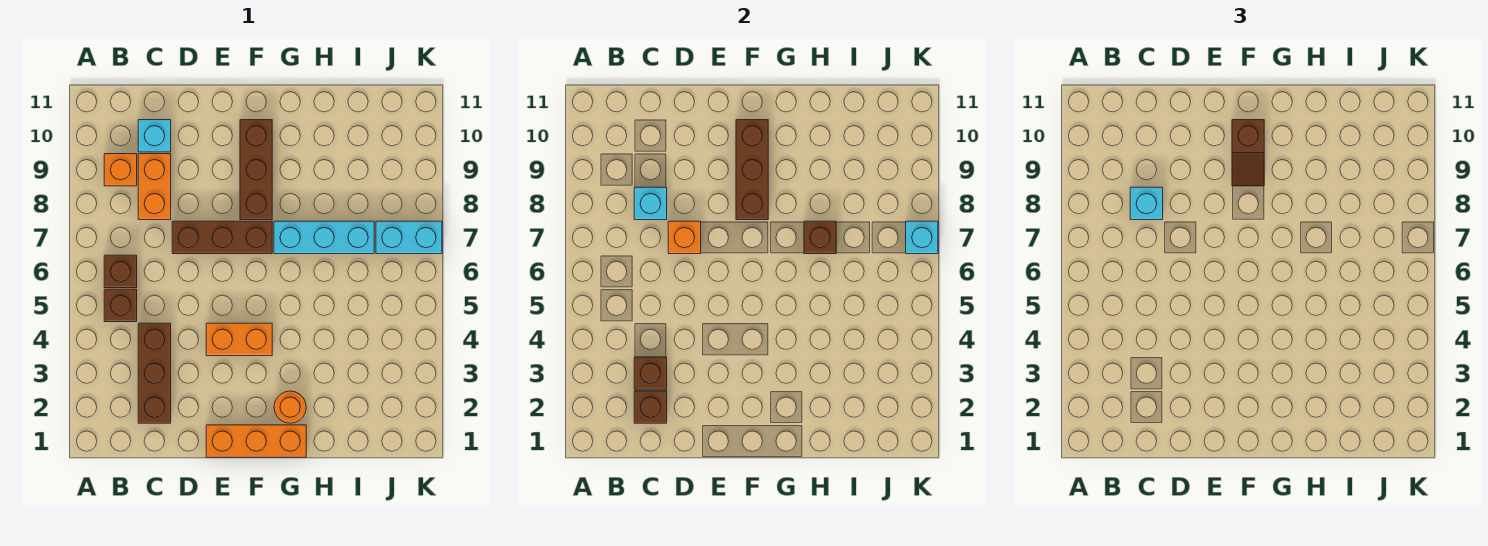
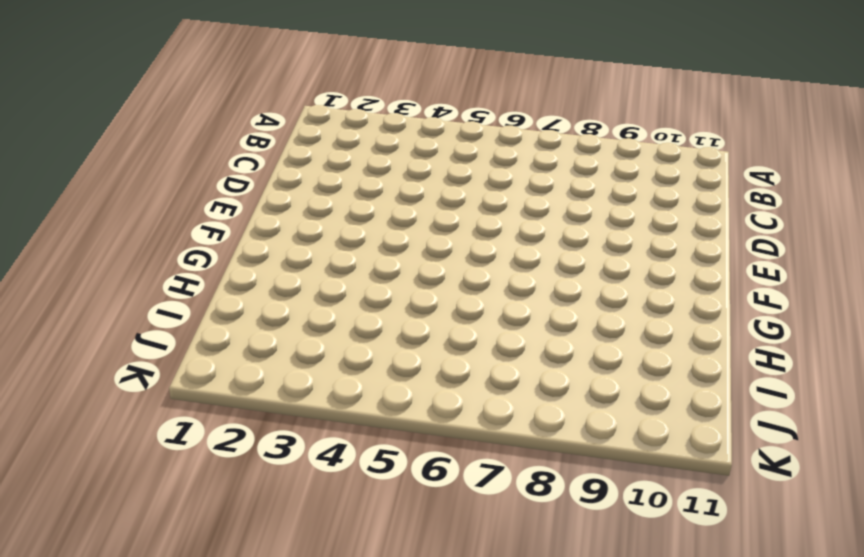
none -> brown brick B5 level 1
none -> brown brick B6 level 1
none -> orange brick B9 level 1

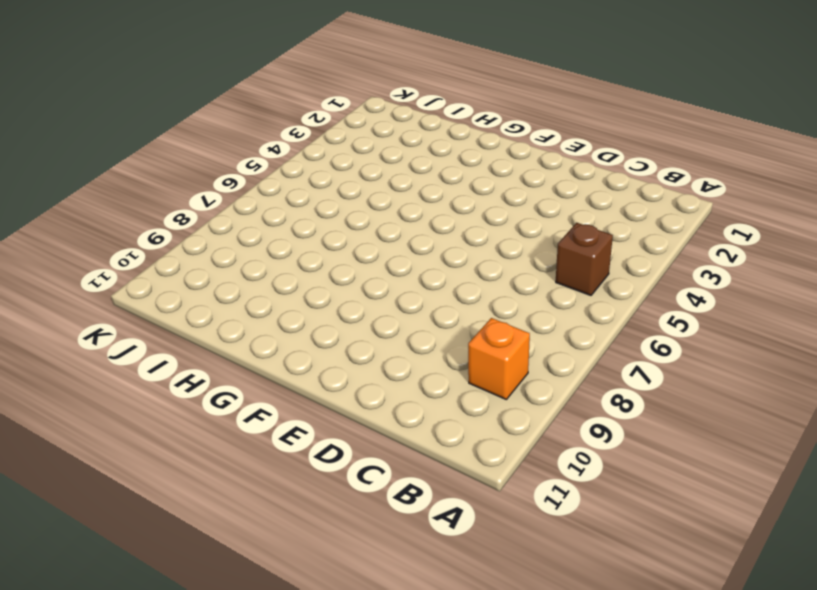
none -> brown brick B6 level 1
none -> brown brick C2:C4 level 1
none -> orange brick C8:C9 level 1

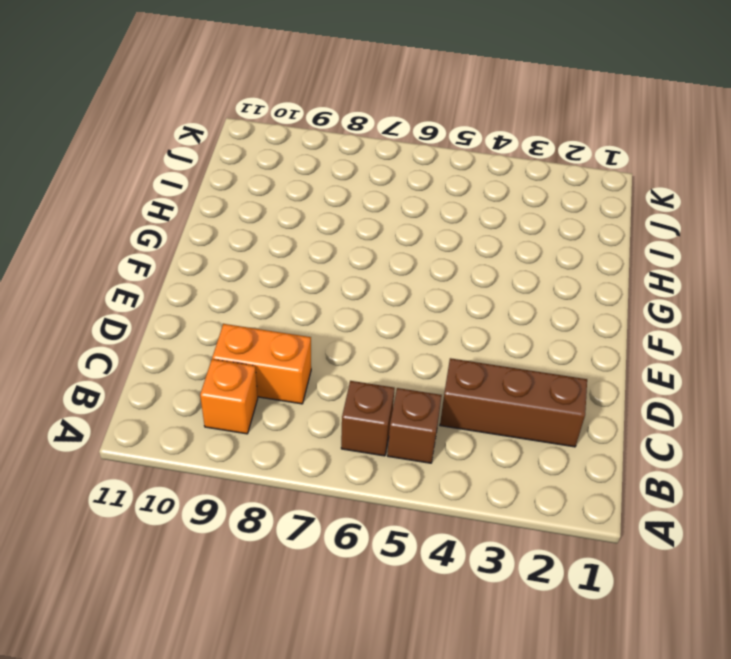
none -> cyan brick C10 level 1
none -> brown brick D7:F7 level 1
none -> orange brick E1:G1 level 1

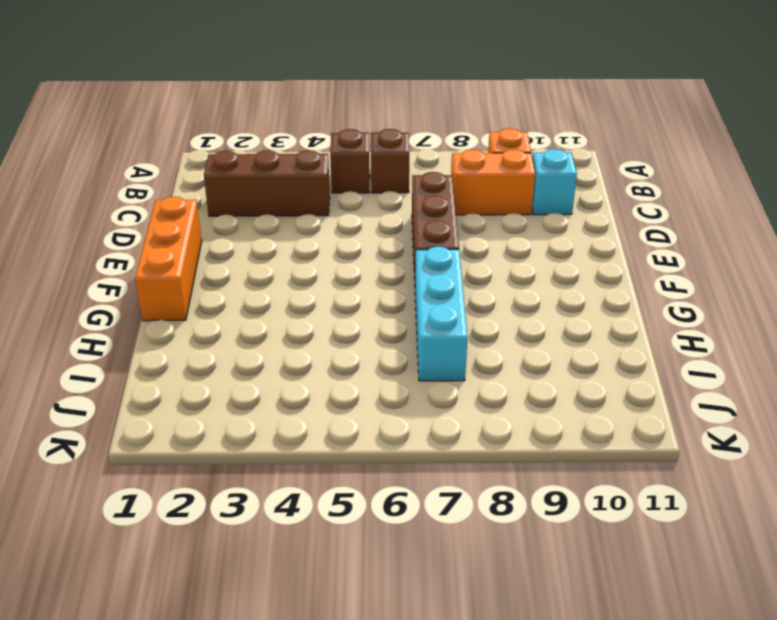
none -> orange brick E4:F4 level 1
none -> brown brick F8:F10 level 1
none -> orange round brick G2 level 1

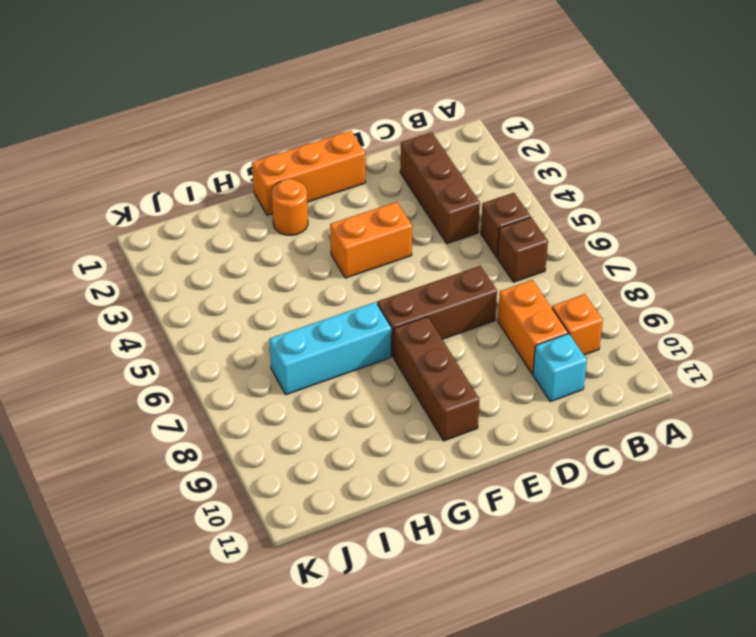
none -> cyan brick J7:K7 level 1
none -> brown brick C2 level 2
none -> brown brick C3 level 2

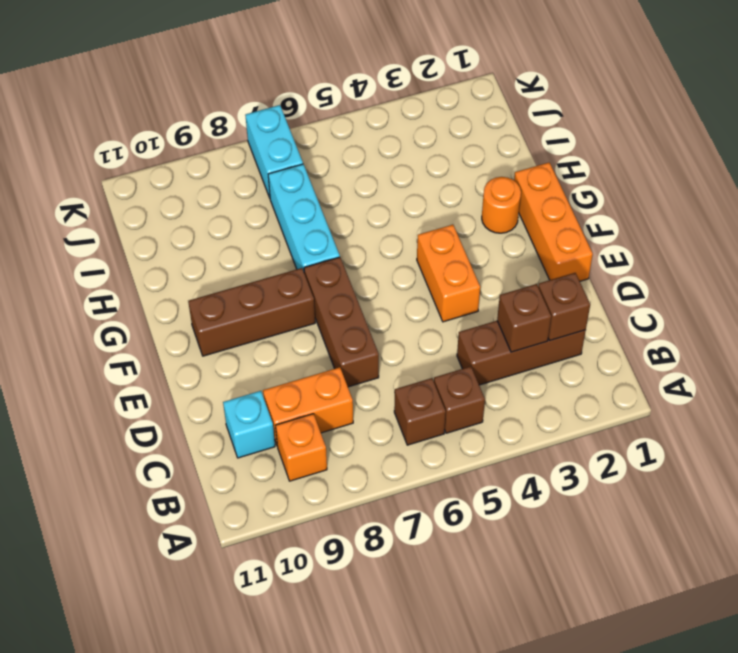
none -> cyan brick C8 level 2
none -> orange brick D7 level 2
none -> brown brick F8:F10 level 2

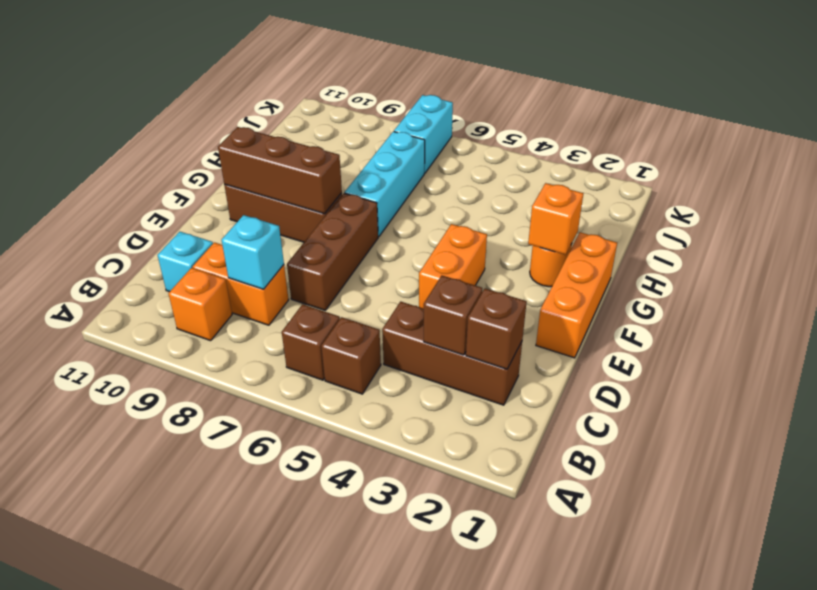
orange brick G2 level 2 -> orange brick D7 level 2
none -> brown brick H7 level 2
none -> cyan brick K7 level 2
none -> cyan brick C8 level 3

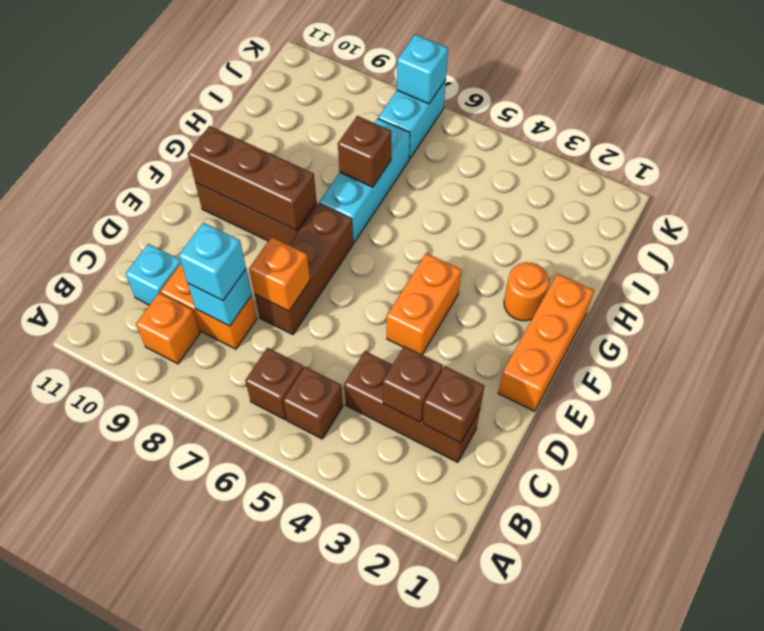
none -> brown slope F9:F10 level 3 top 10

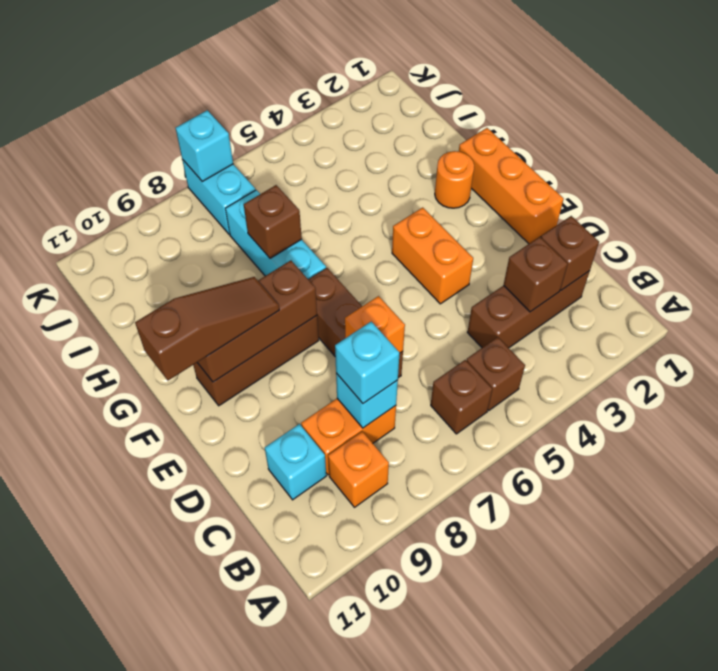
brown slope F9:F11 level 3 top 11 -> brown slope F9:F10 level 3 top 10

